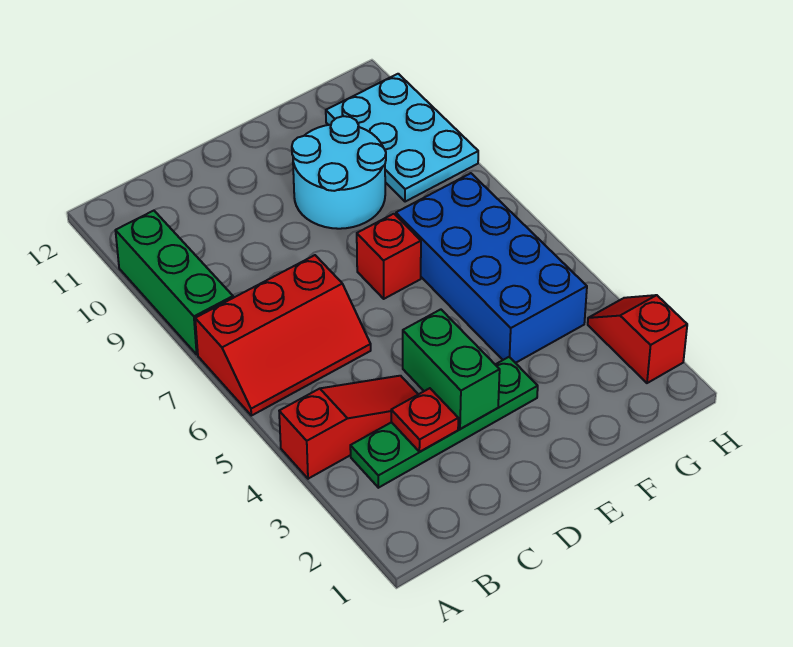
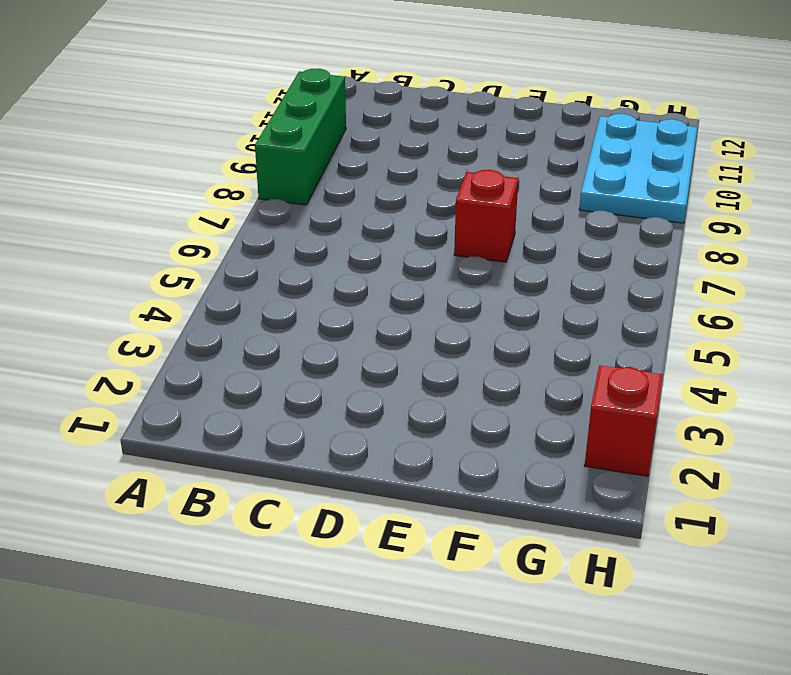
none -> red slope A4:C4 level 1 top A
none -> red slope A6:C7 level 1 top 7

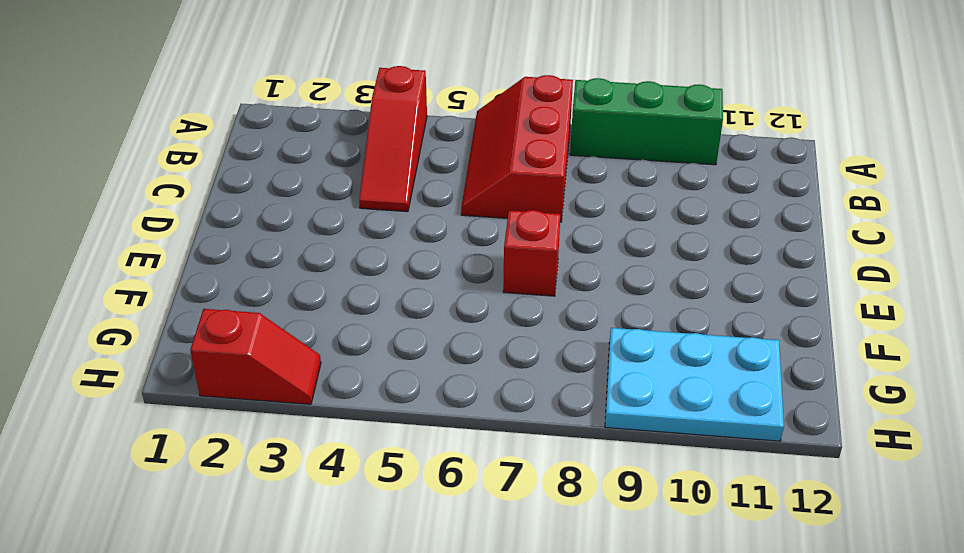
none -> green plate B3:E3 level 1
none -> cyan round brick E9:F10 level 1

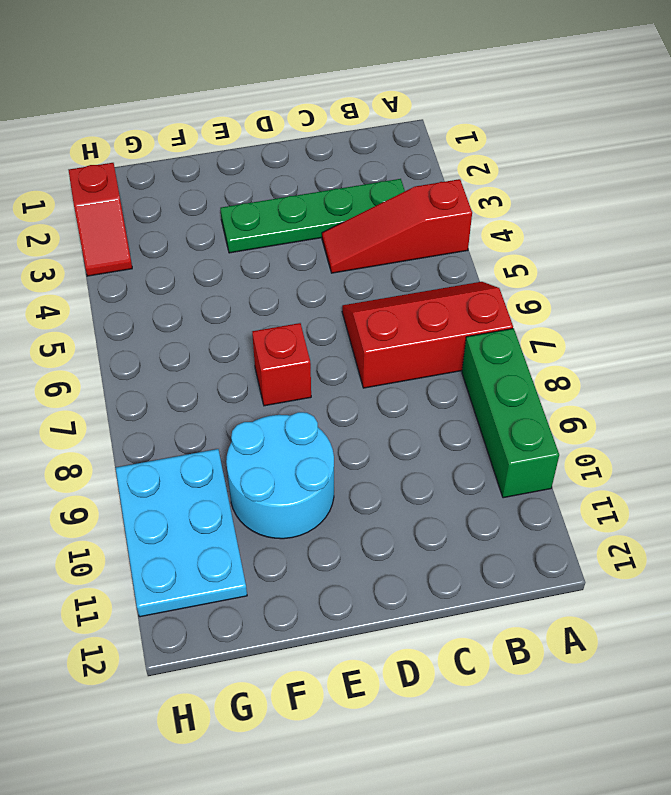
none -> blue brick F4:G7 level 1
none -> red plate C3 level 2

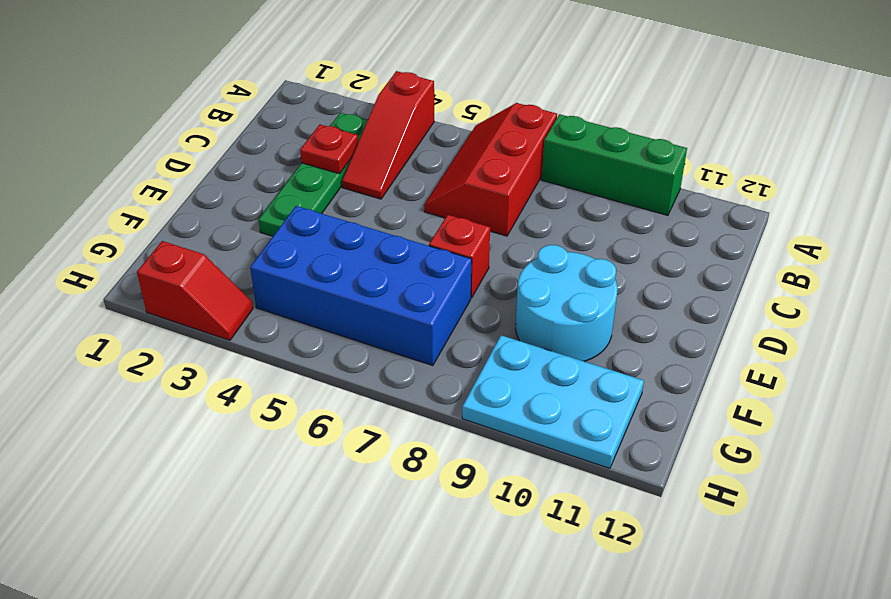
none -> green brick D3:D4 level 2

